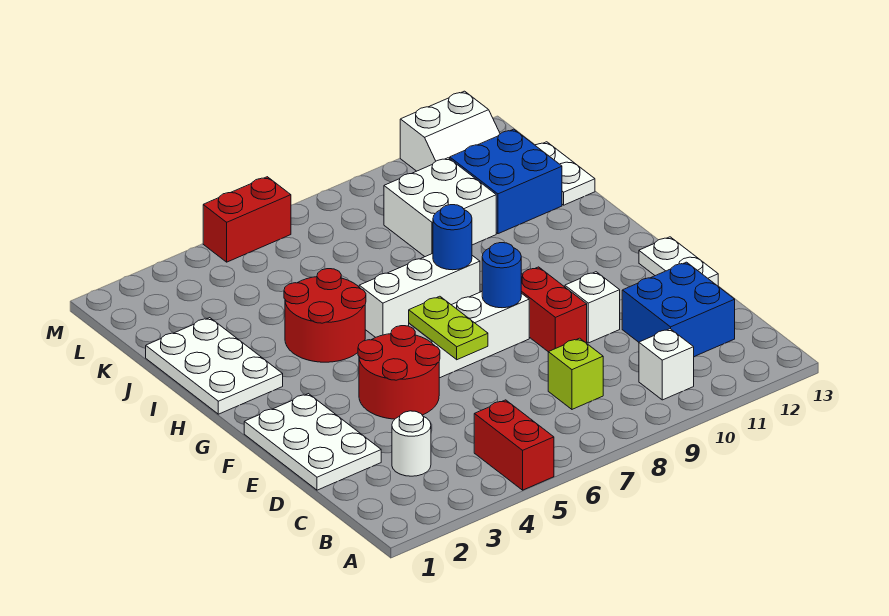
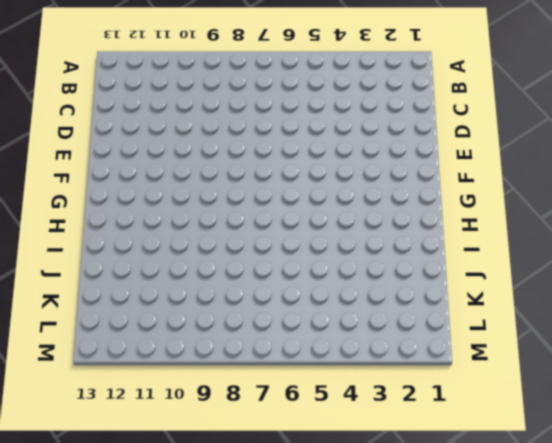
none -> red brick A5:B5 level 1
none -> white brick B10 level 1
none -> white round brick C3 level 1

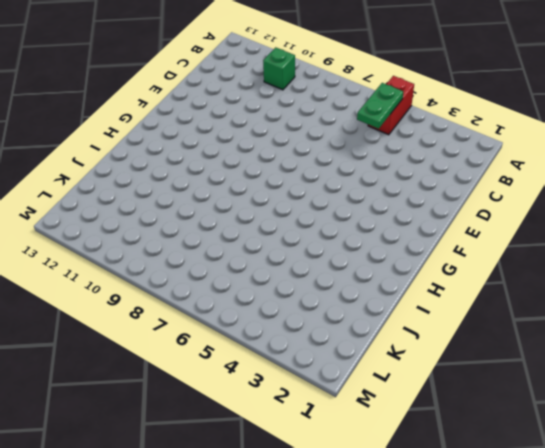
green plate B5:C5 level 2 -> none
green brick B10 level 1 -> white brick B10 level 1
none -> white round brick C3 level 1
none -> lime brick C8 level 1
none -> blue brick C11:D12 level 1

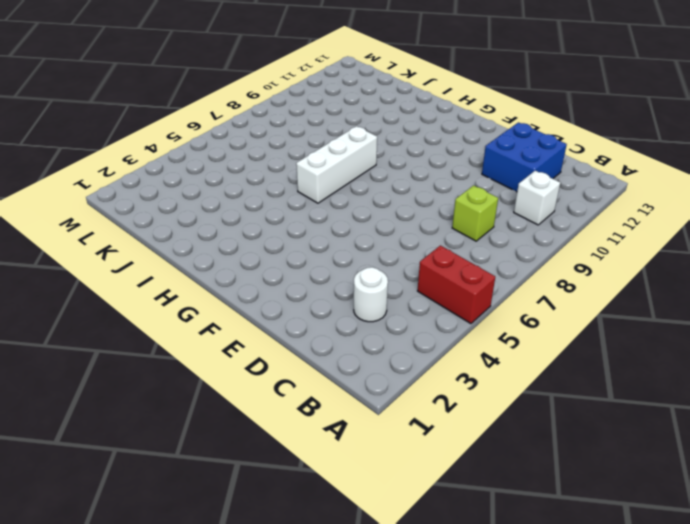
none -> white plate D1:F2 level 1
none -> red round brick E4:F5 level 1
none -> red brick E9:F9 level 1

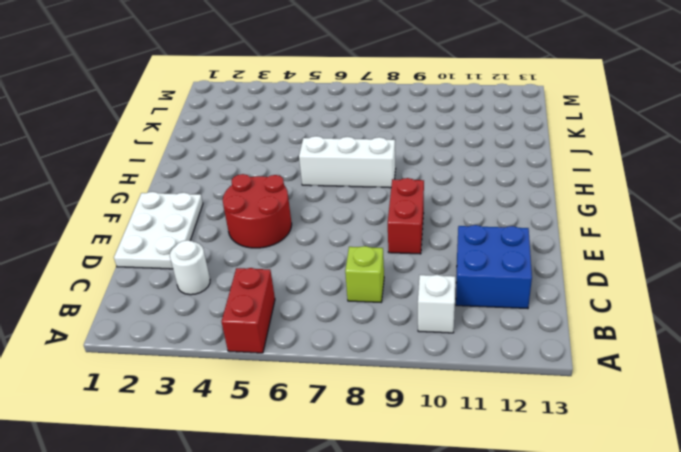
none -> white brick E10 level 1
none -> white plate E13:F13 level 1
none -> white brick F6:F8 level 1

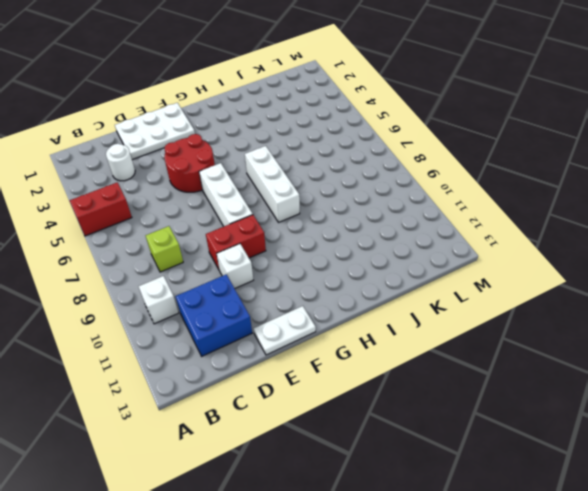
none -> white plate H1:J2 level 1
none -> red round brick H4:I5 level 1
none -> white brick J9:K10 level 1

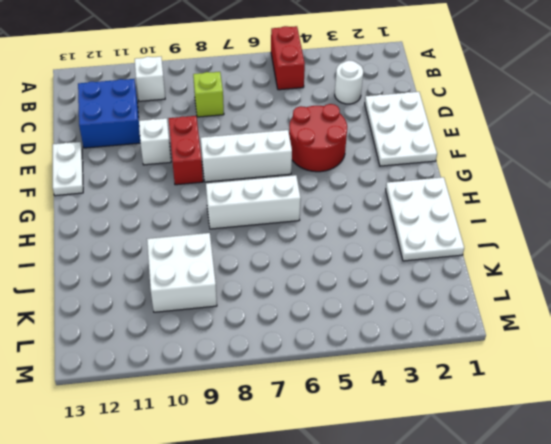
none -> red round brick H4:I5 level 1
none -> blue brick J11:K12 level 1
none -> white plate J13:K13 level 1

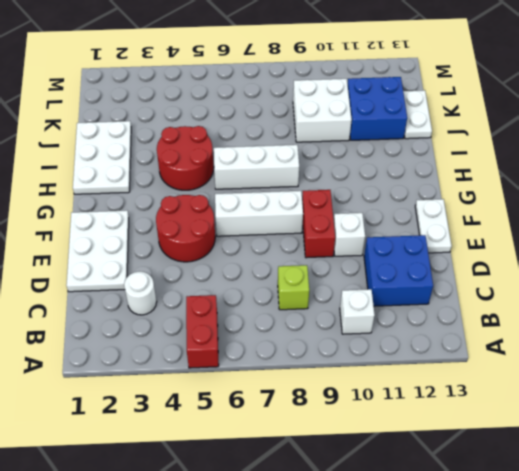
none -> white slope L11:M12 level 1 top M
none -> red brick M5:M6 level 1
none -> lime plate E6:F6 level 2

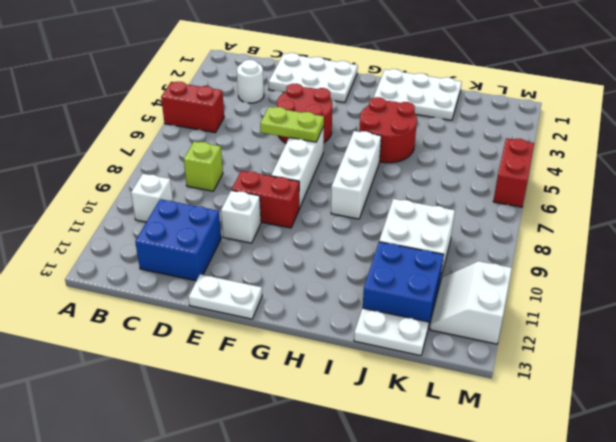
none -> blue round brick F8 level 2
none -> blue round brick H8 level 2

